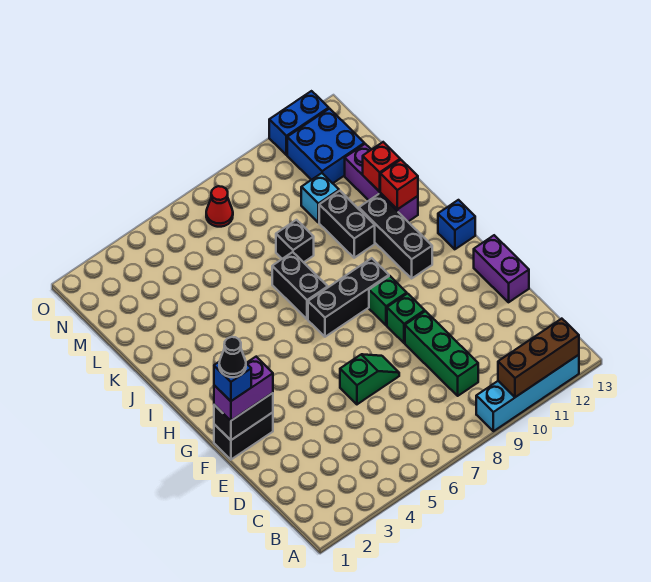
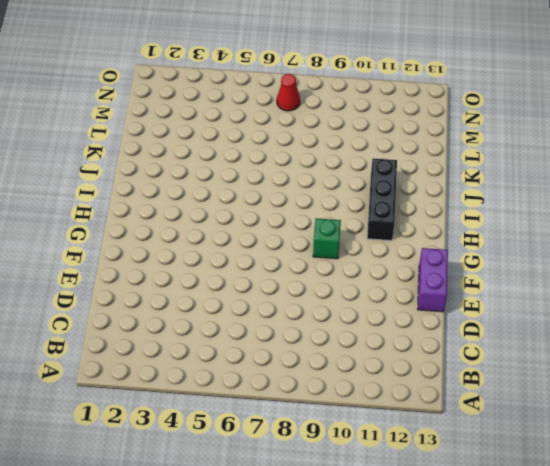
none -> cyan brick A9:A12 level 1
none -> green brick C9:E9 level 1
none -> green slope E6:E7 level 1 top 6

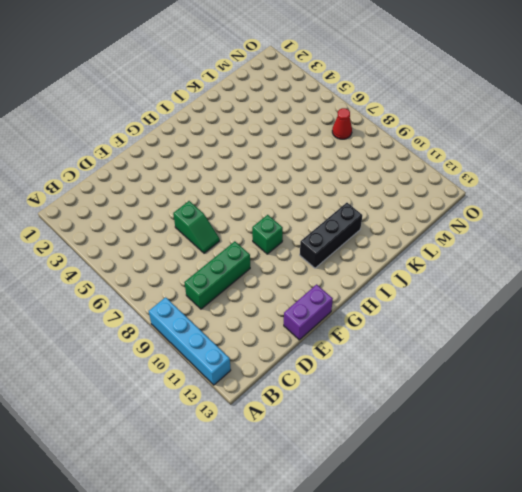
none -> black brick F1:F2 level 1
none -> green brick F9 level 1
none -> black brick H7:H9 level 1

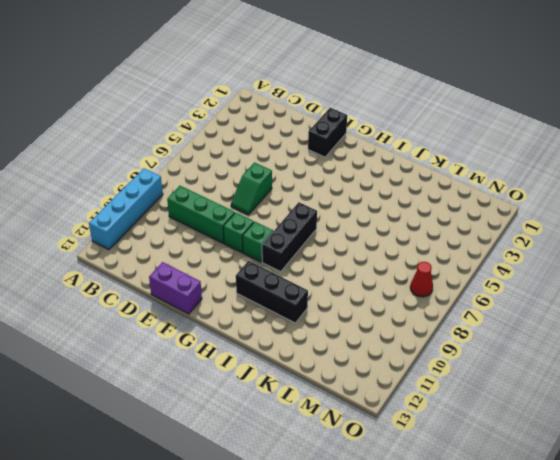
none -> blue brick H13 level 1
none -> black brick I7:J7 level 1
none -> black brick J10:K10 level 1

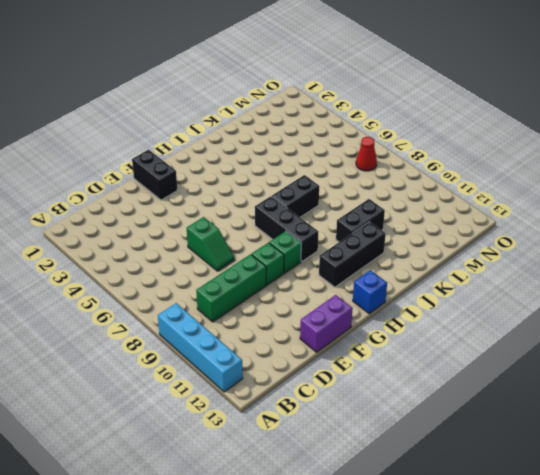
none -> purple brick J12:L12 level 1
none -> black brick K8 level 1
none -> cyan brick L10 level 1

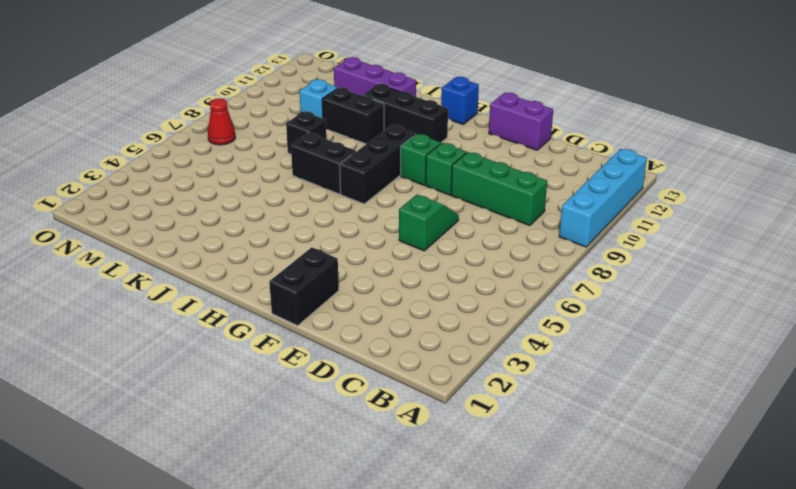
none -> blue brick M11:N12 level 1
none -> blue brick O11:O12 level 1
none -> brown brick A10:A12 level 2

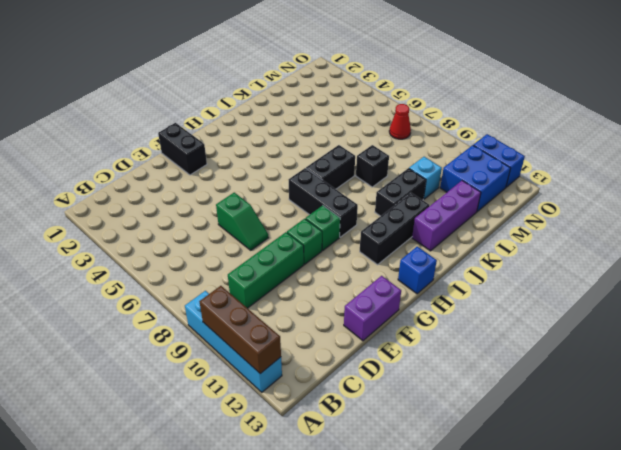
none -> black brick F1:F2 level 2
none -> red brick J12 level 2
none -> red brick K12 level 2

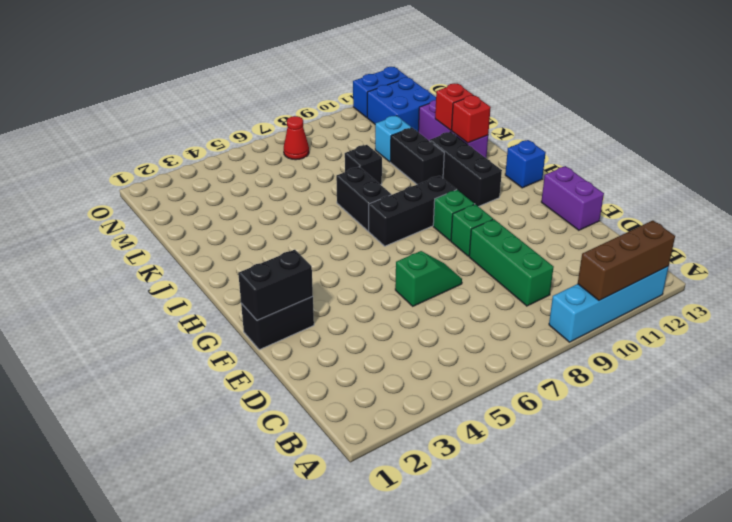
none -> purple brick F1:F2 level 3
none -> blue brick F1 level 4
none -> black cone F1 level 5

